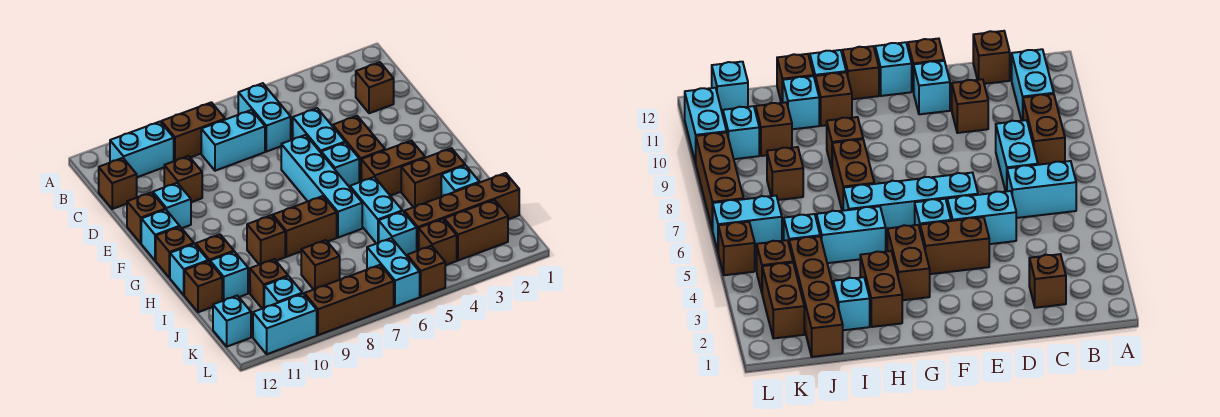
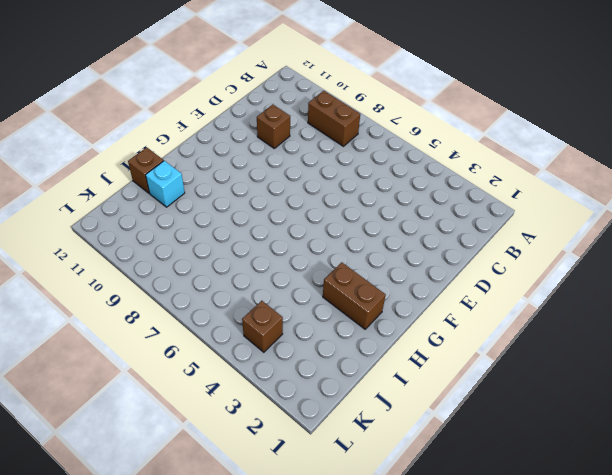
none -> cyan brick B6:C6 level 1
none -> cyan brick B10:B11 level 1
none -> brown brick C2 level 1
none -> cyan brick C7:C8 level 1

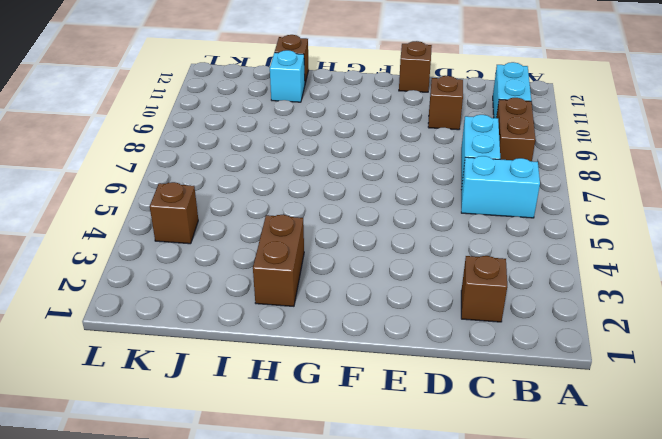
none -> brown brick C12 level 1
none -> cyan brick D5:E5 level 1
none -> brown brick E4:F4 level 1
none -> cyan brick E6:H6 level 1

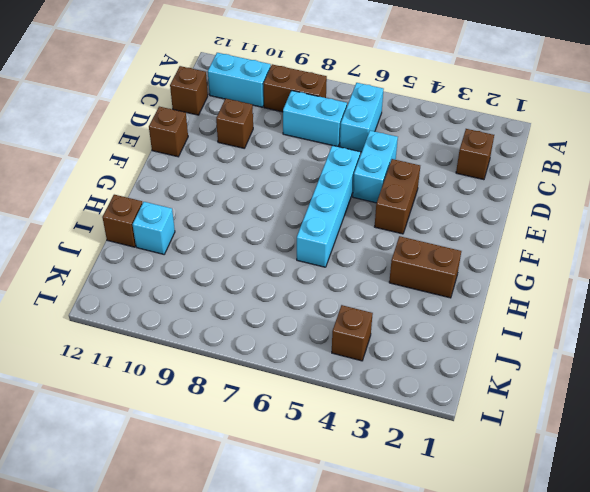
none -> cyan brick E11 level 1
none -> cyan brick F5 level 1
none -> cyan brick F12 level 1
none -> brown brick G3:G4 level 1

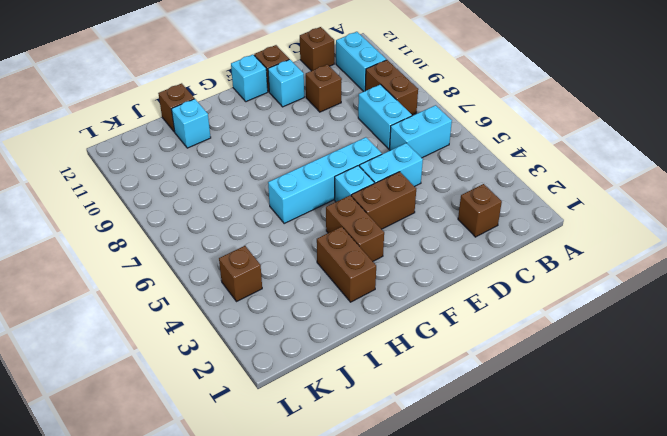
none -> brown brick G12 level 1
none -> cyan brick H5:I5 level 1
none -> brown brick H7:H8 level 1
none -> brown brick H9 level 1

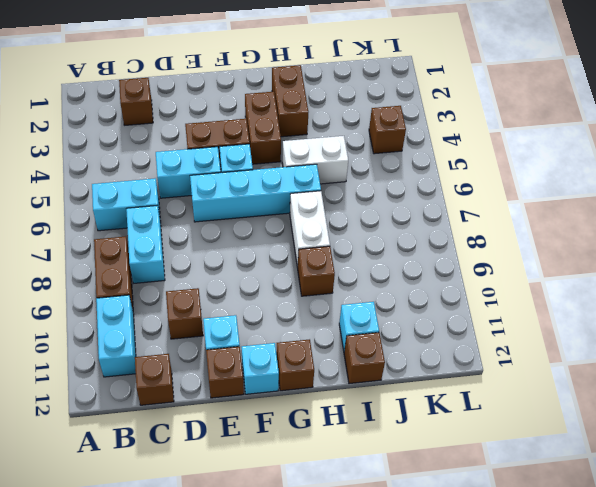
white brick H5:I5 level 1 -> cyan brick H5:I5 level 1
white brick H7:H8 level 1 -> brown brick H7:H8 level 1
none -> brown brick H11 level 1
none -> cyan brick H12 level 1
none -> cyan brick I2 level 1
none -> brown brick J1:J4 level 1

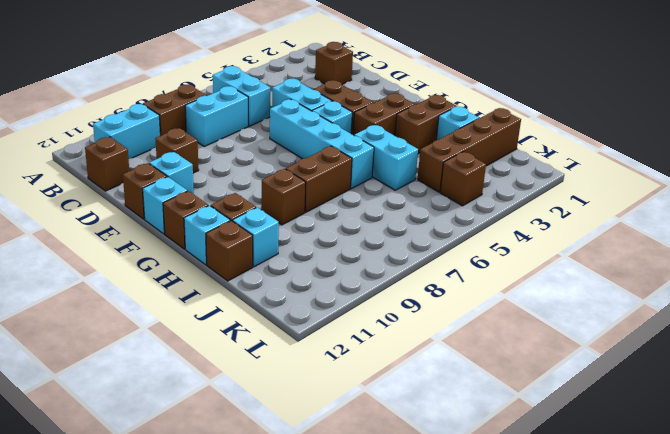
none -> cyan brick J5 level 1
none -> brown brick J8 level 1
none -> brown brick J10 level 1
none -> brown brick K2:K3 level 1

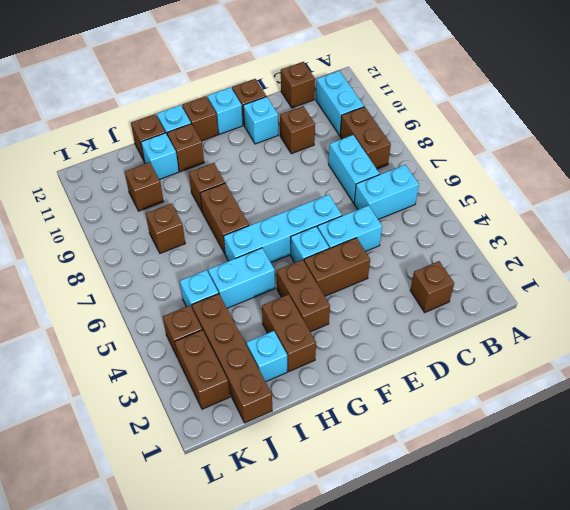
none -> cyan brick K6:L6 level 1
none -> cyan brick K10 level 1
none -> cyan brick K12 level 1
none -> brown brick L5 level 1

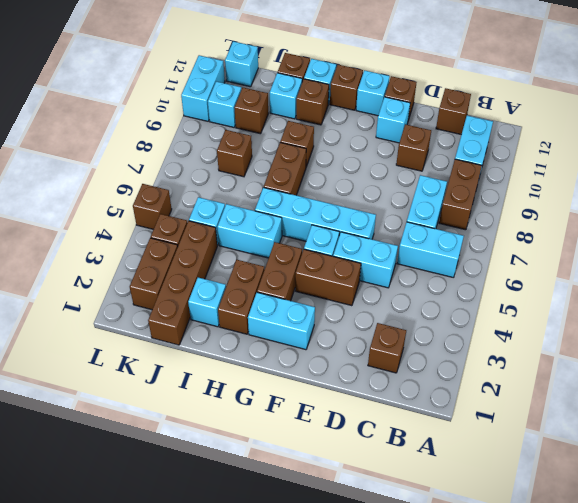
cyan brick F2:G2 level 1 -> cyan brick K6:L6 level 1
none -> brown brick L7:L9 level 1

